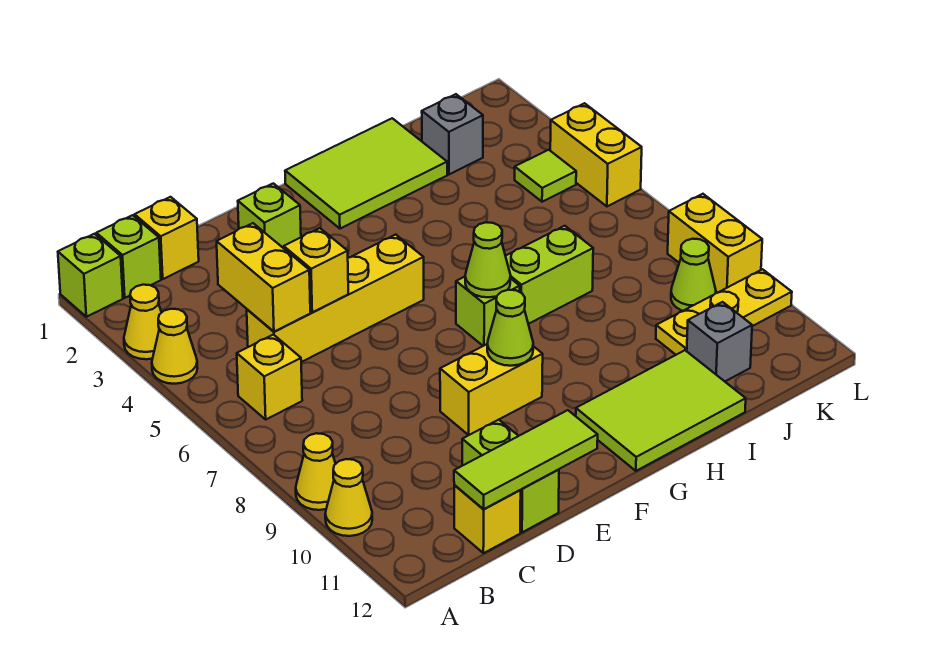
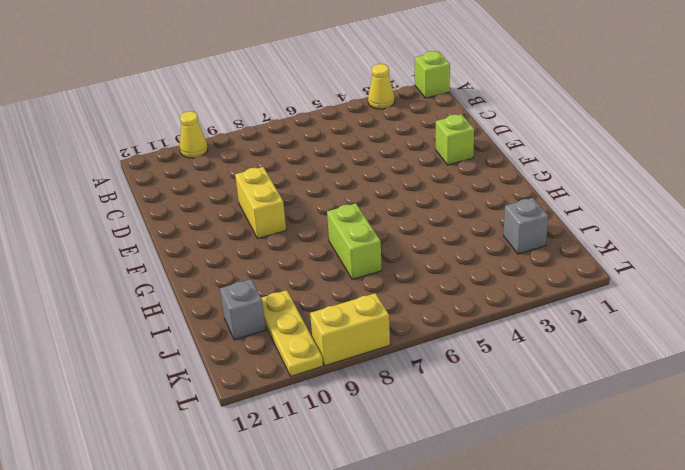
none -> yellow cone A4 level 1
none -> yellow cone A9 level 1
none -> lime brick B1 level 1

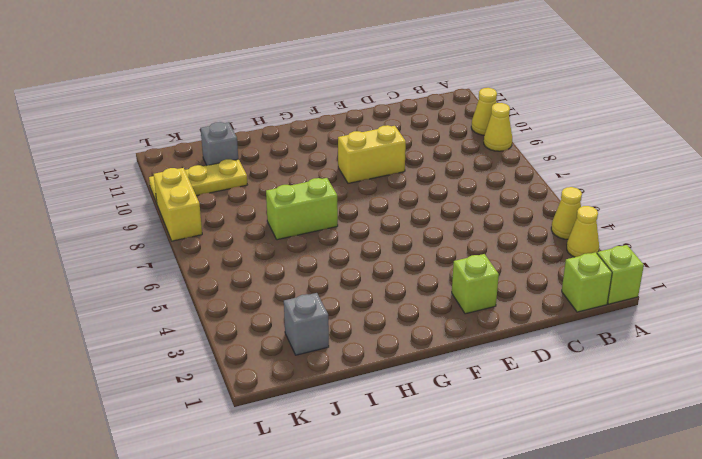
none -> yellow brick B6 level 1
none -> yellow brick C1 level 1
none -> yellow brick C5:F5 level 1

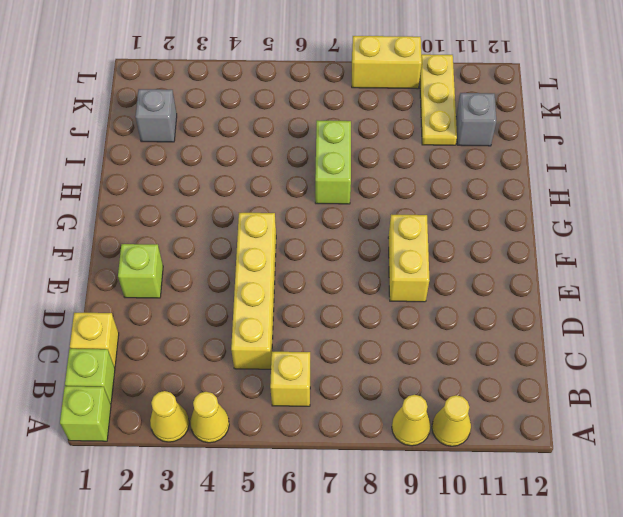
none -> yellow brick C12 level 1
none -> lime brick D11:D12 level 1
none -> lime tile G1:I2 level 1

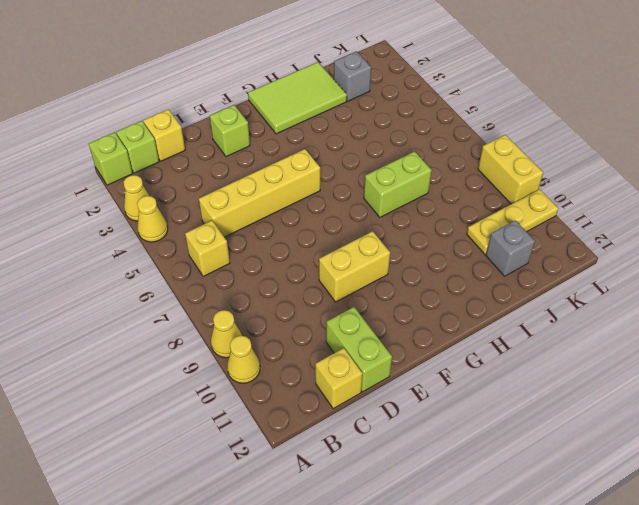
none -> lime brick G7 level 1
none -> lime tile G11:I12 level 1
none -> lime tile K4 level 1

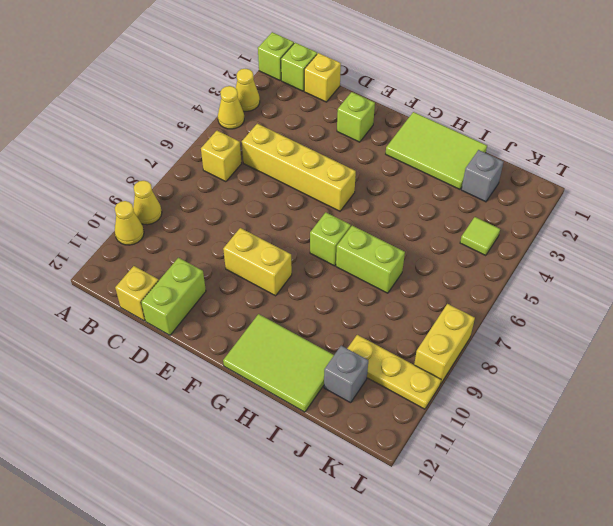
none -> lime cone K9 level 1
none -> yellow brick L4:L5 level 1
none -> yellow brick C4:C5 level 2

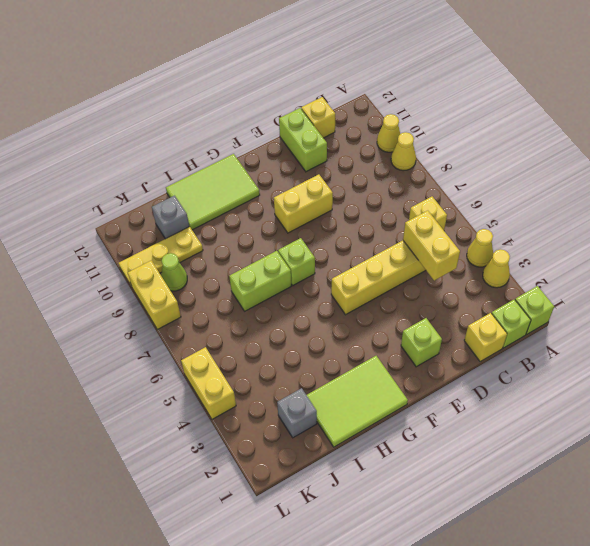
none -> lime tile K4 level 1
none -> lime tile C12:E12 level 2
none -> yellow brick D5 level 2

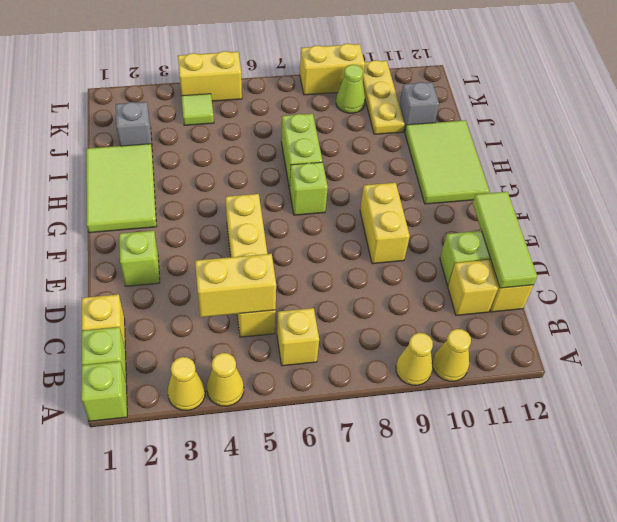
yellow brick C11 level 1 -> yellow brick D5 level 2
none -> lime cone F9 level 2
none -> lime cone G7 level 2

